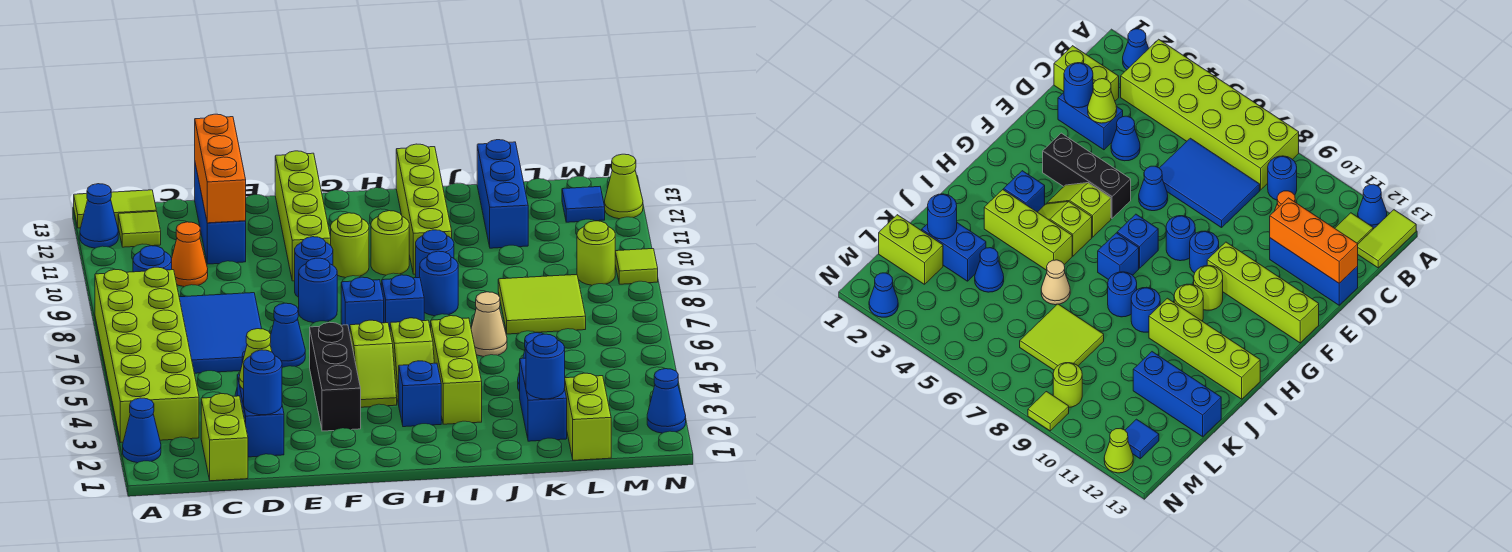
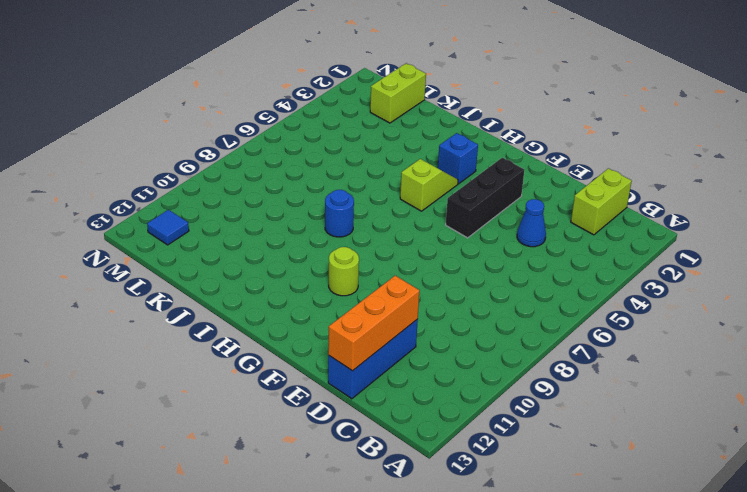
none -> blue cone A2 level 1
none -> lime brick A3:B8 level 1
none -> blue cone A12 level 1
none -> lime tile A13:B13 level 1

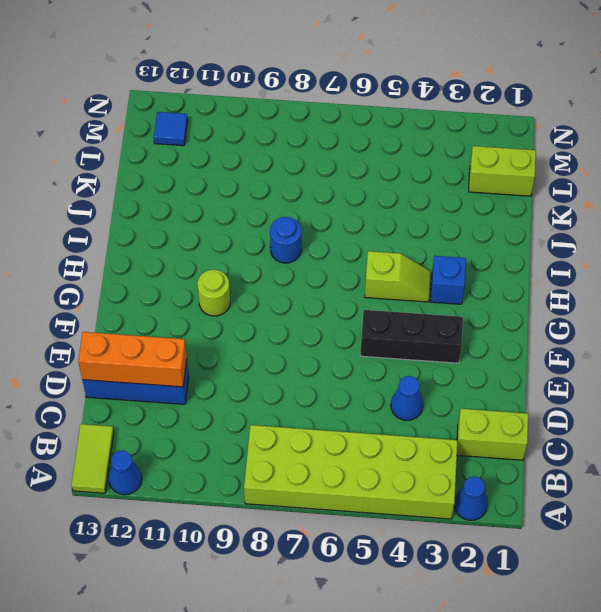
none -> blue round brick B9 level 1
none -> lime tile B12 level 1
none -> blue tile C6:D8 level 1
none -> orange cone C10 level 1

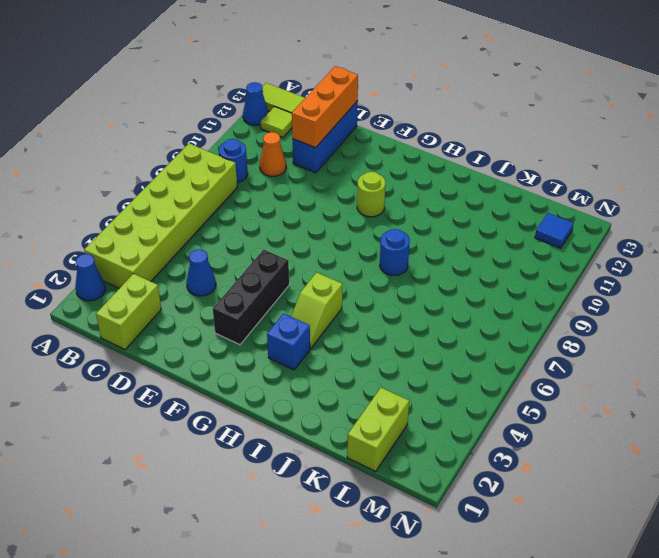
none -> blue tile C6:D8 level 1
none -> blue brick D2:D3 level 1
none -> blue cone E6 level 1
none -> blue round brick F8 level 1

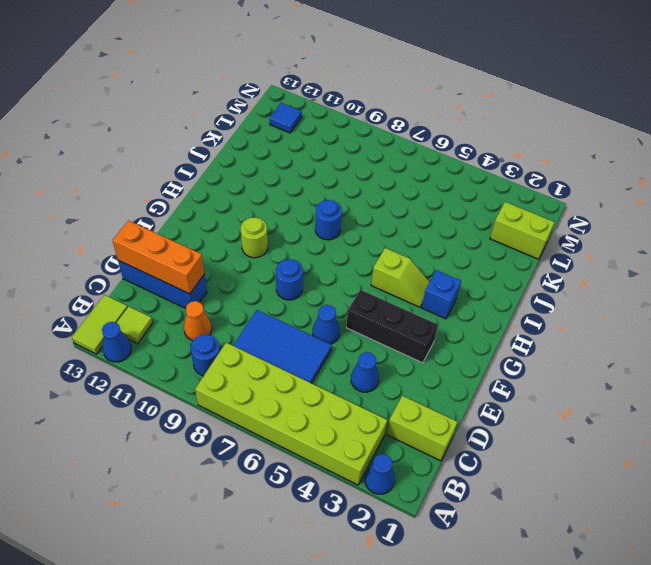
none -> blue brick D2:D3 level 1
none -> blue round brick F9 level 1
none -> lime brick F10:F13 level 1
none -> lime slope G4:G5 level 1 top 5

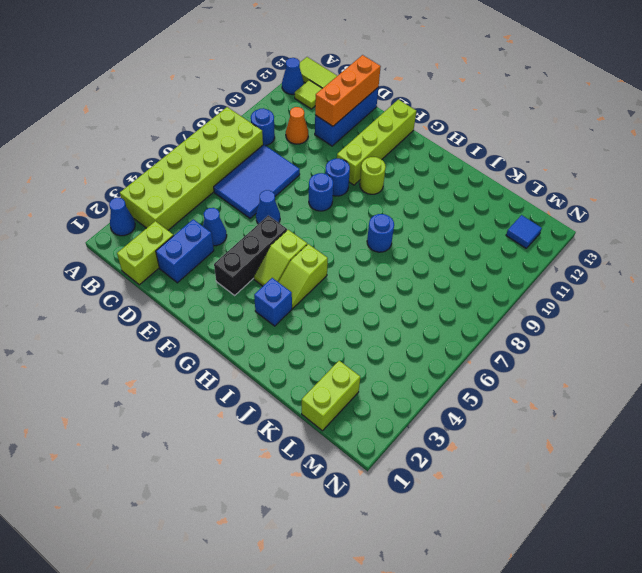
none -> blue brick G7 level 1
none -> blue brick H7 level 1
none -> lime round brick H10 level 1
none -> lime brick I3:I5 level 1

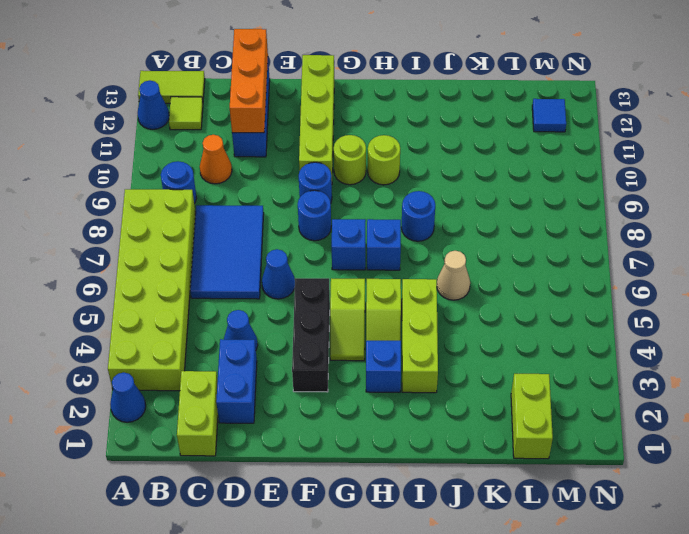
none -> blue round brick I9 level 1
none -> lime brick I10:I13 level 1
none -> blue brick K2:K3 level 1
none -> blue cone K4 level 1

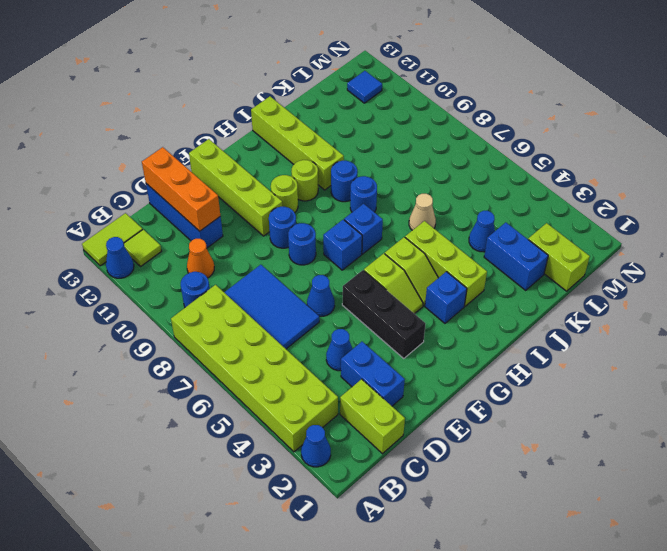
none -> lime tile K7:L8 level 1
none -> blue brick K11:K13 level 1
none -> lime round brick M9 level 1
none -> blue cone N2 level 1

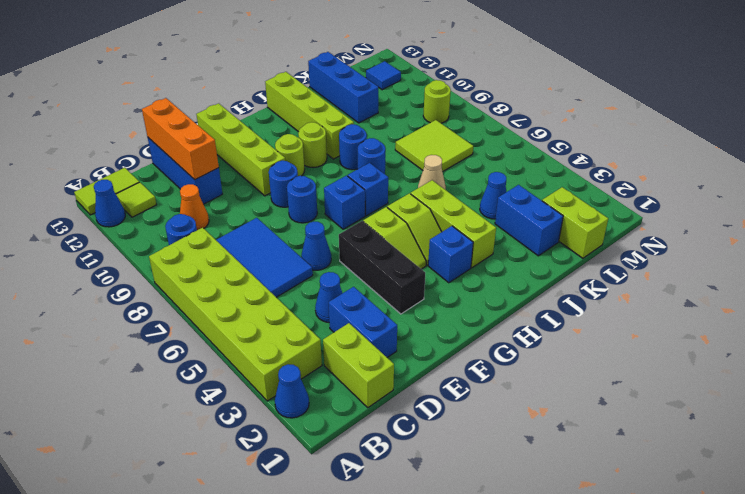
none -> blue cone N2 level 1
none -> lime tile N9 level 1
none -> lime cone N12 level 1
none -> blue round brick D2 level 2

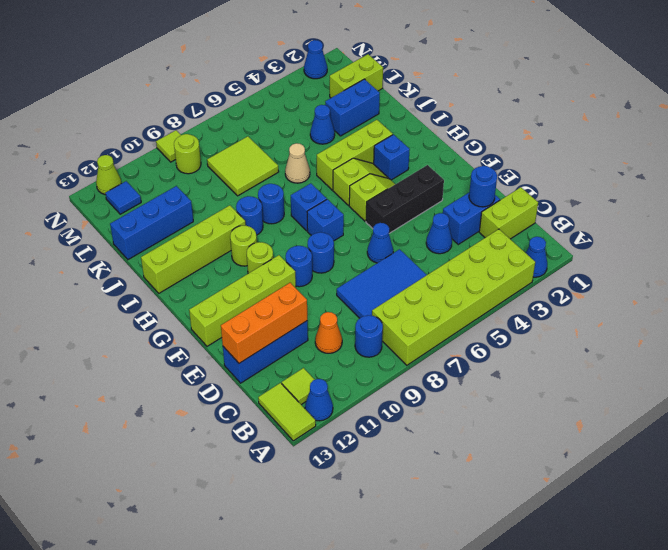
none -> lime cone D3 level 2
none -> blue round brick K2 level 2

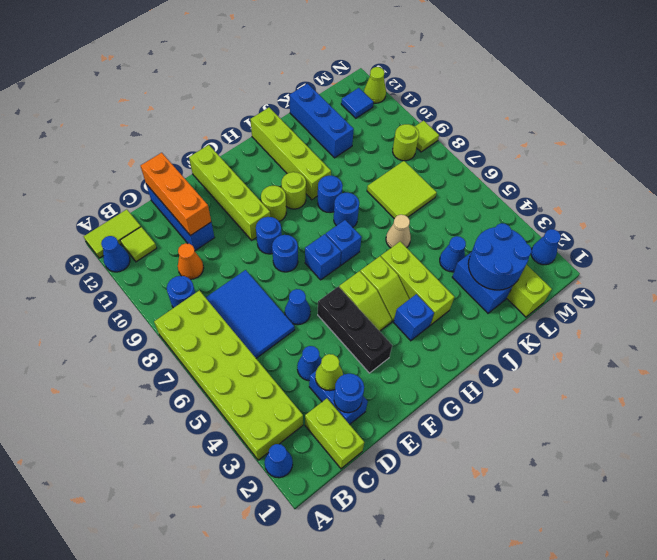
blue round brick K2:L3 level 2 -> blue round brick K2 level 2

